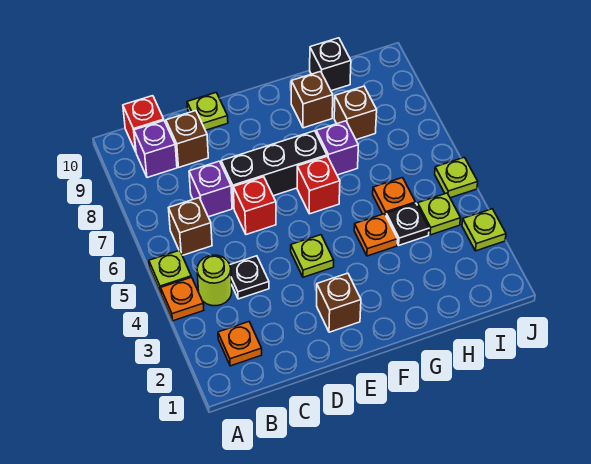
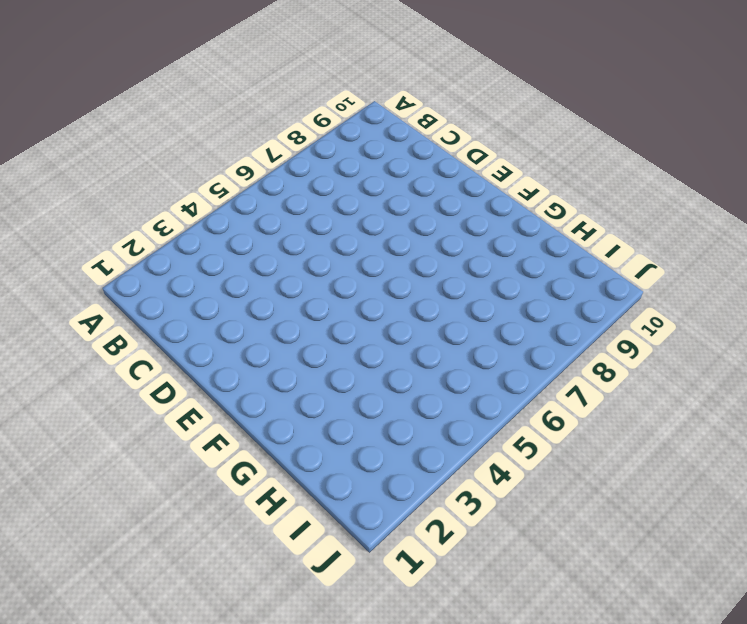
none -> orange plate A4 level 1
none -> lime plate A5 level 1
none -> orange plate B2 level 1

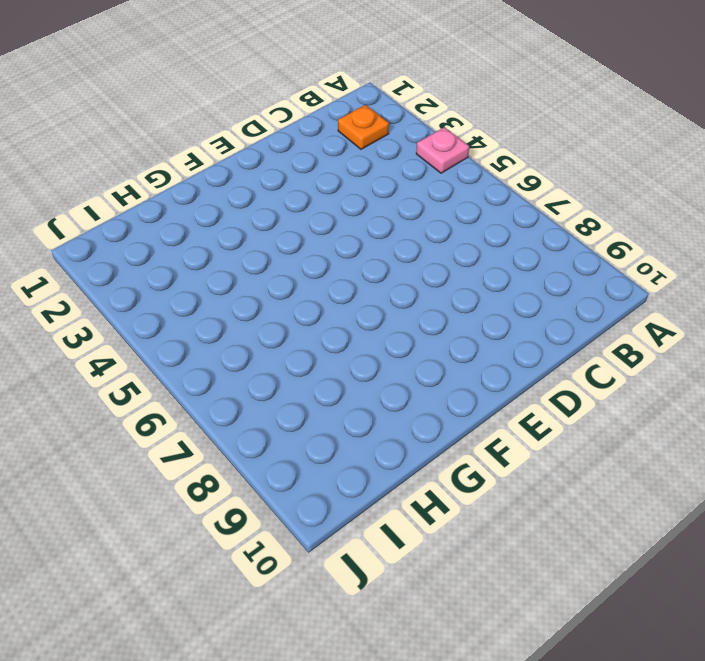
pink plate A4 level 1 -> orange plate A4 level 1
none -> lime plate A5 level 1
none -> lime round brick B4 level 1
none -> brown brick B6 level 1

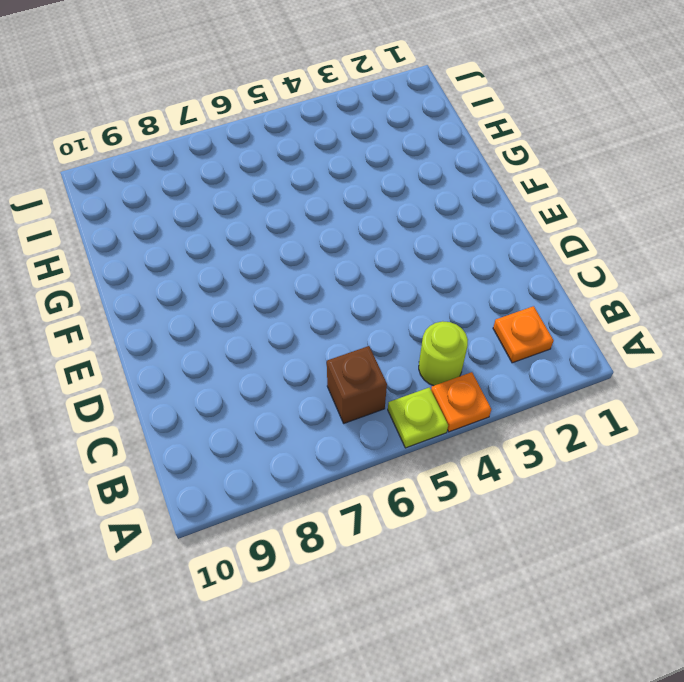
none -> purple brick B9 level 1
none -> red brick B10 level 1
none -> black plate C4 level 1

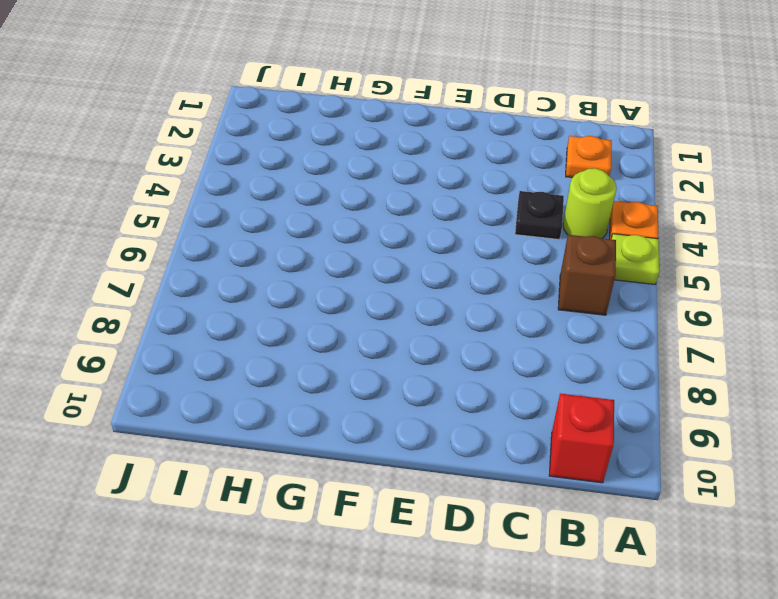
none -> purple brick B9 level 1
none -> purple brick C7 level 1
none -> brown brick C9 level 1

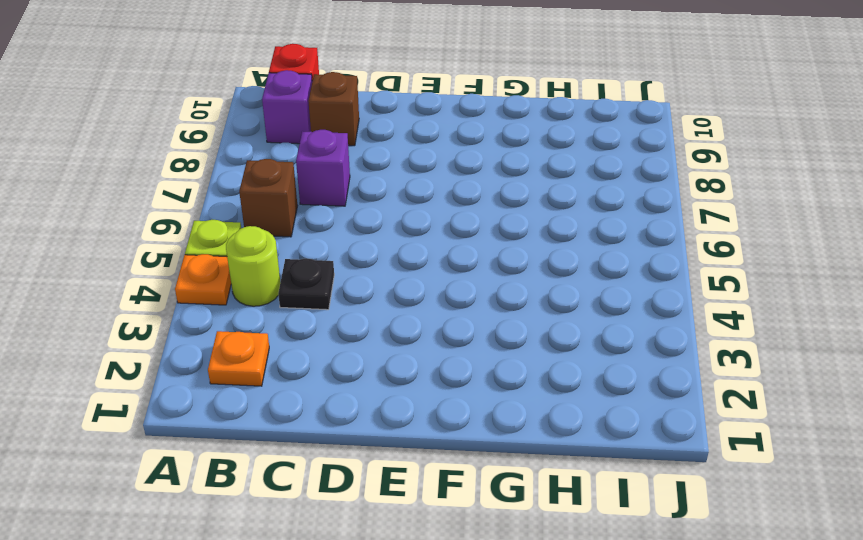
none -> red brick D6 level 1
none -> black brick D7:F7 level 1
none -> lime plate D10 level 1

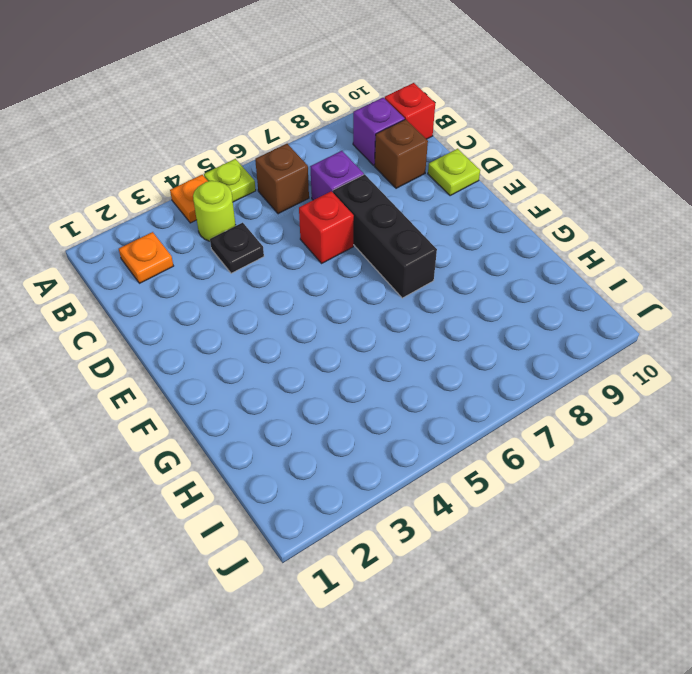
none -> brown brick E2 level 1
none -> lime plate E4 level 1
none -> red brick F6 level 1

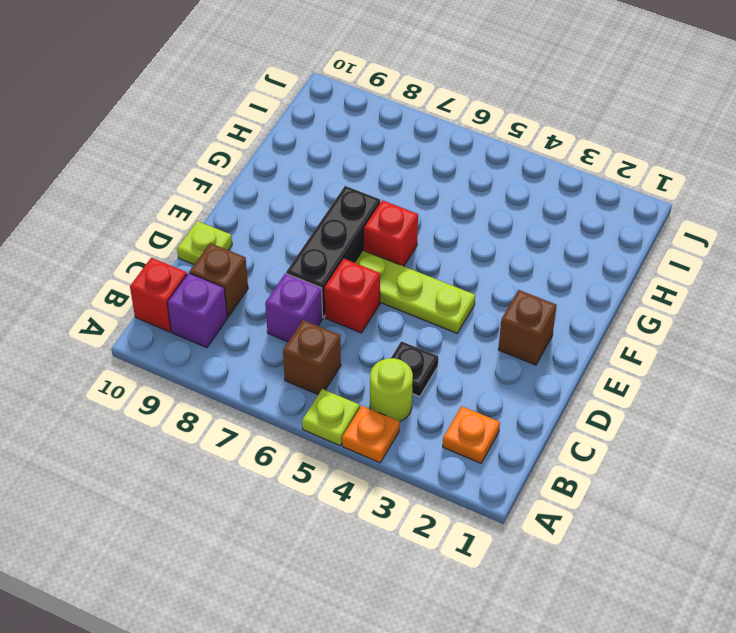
lime plate E4:E6 level 1 -> lime plate E4 level 1
none -> orange plate G4 level 1
none -> purple brick G7 level 1
none -> brown brick G9 level 1

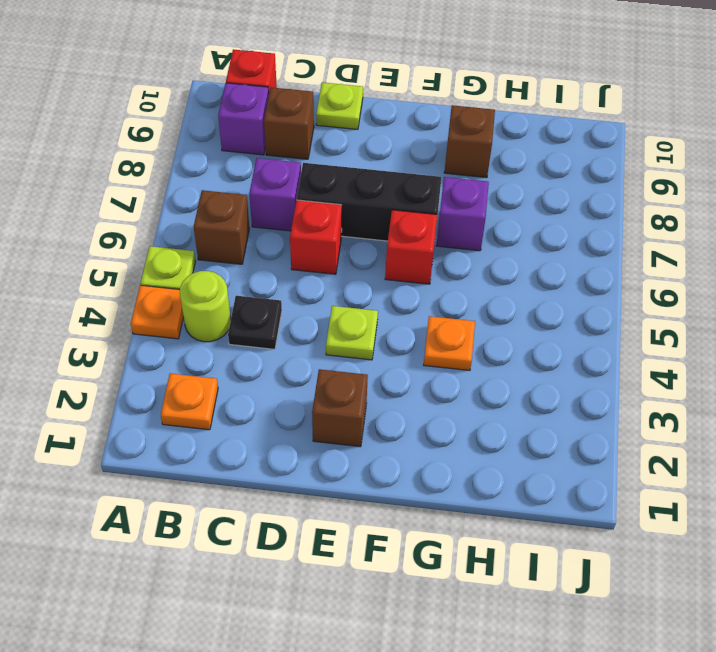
none -> black plate H4 level 1
none -> orange plate H5 level 1
none -> brown brick H8 level 1

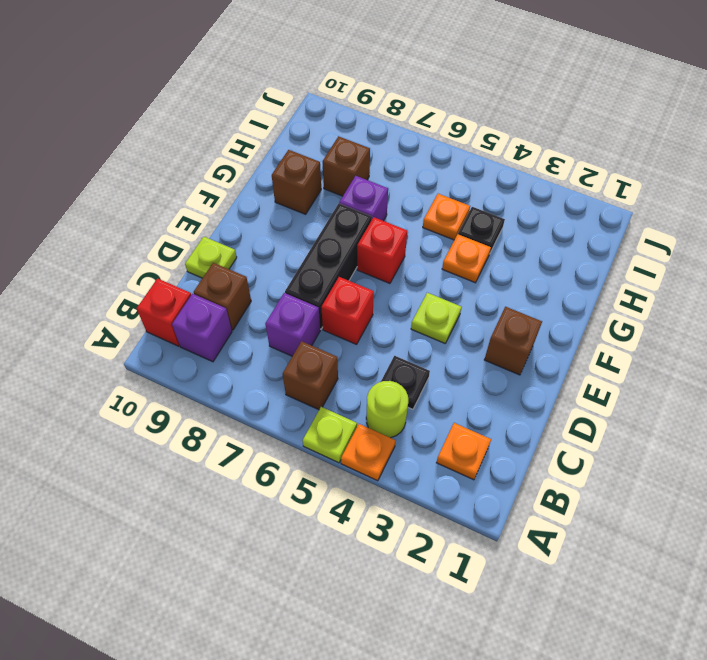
none -> black brick H10 level 1
none -> lime plate I4 level 1
none -> lime plate J3 level 1

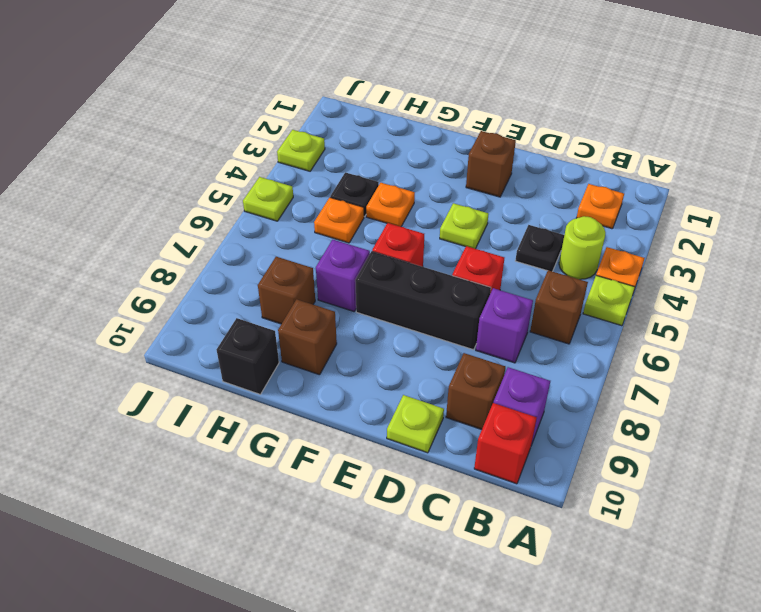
none -> lime plate I4 level 1

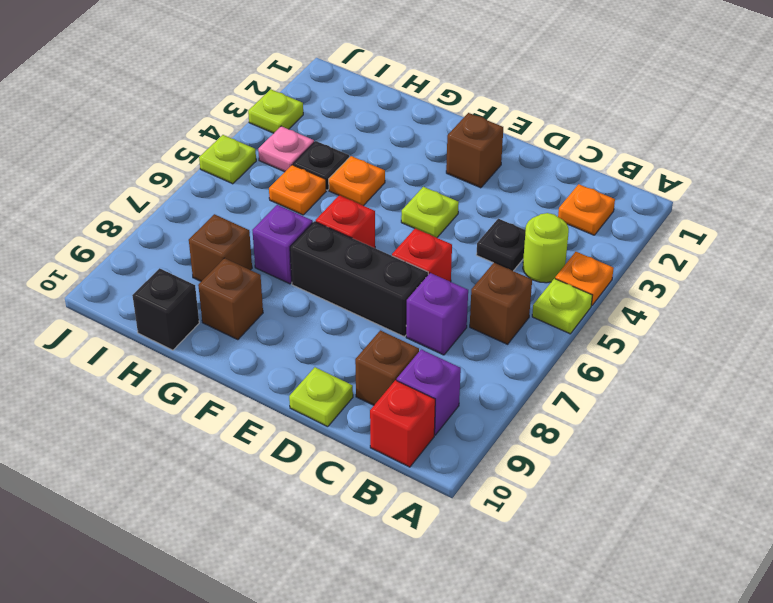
pink plate I4 level 1 -> lime plate I4 level 1

